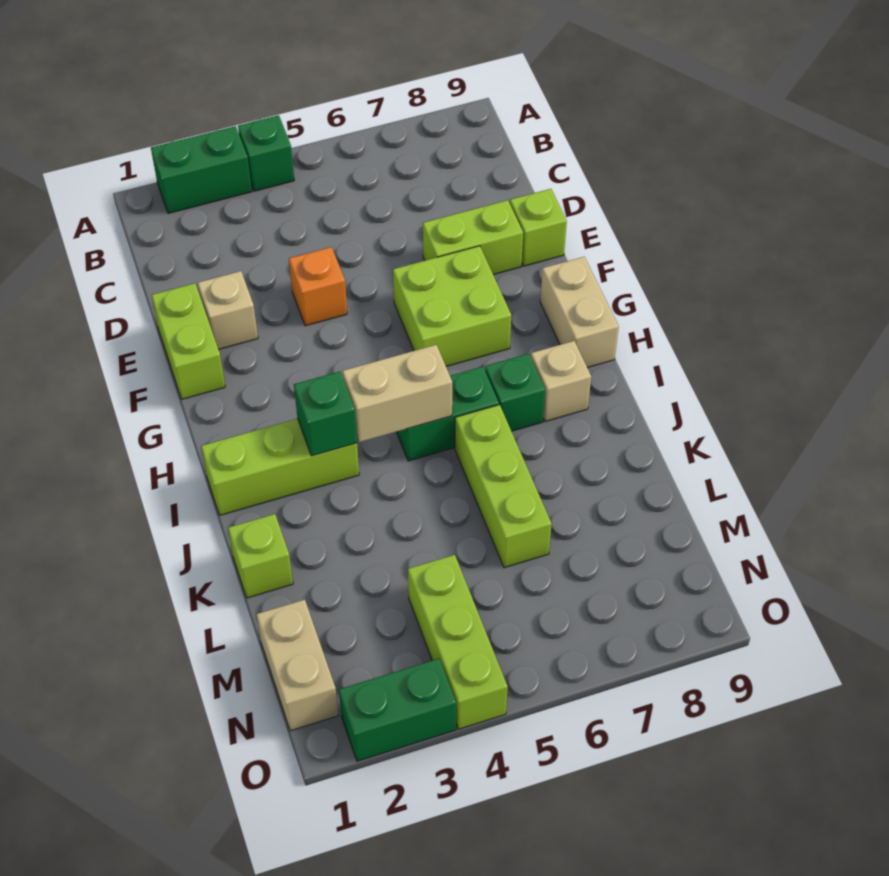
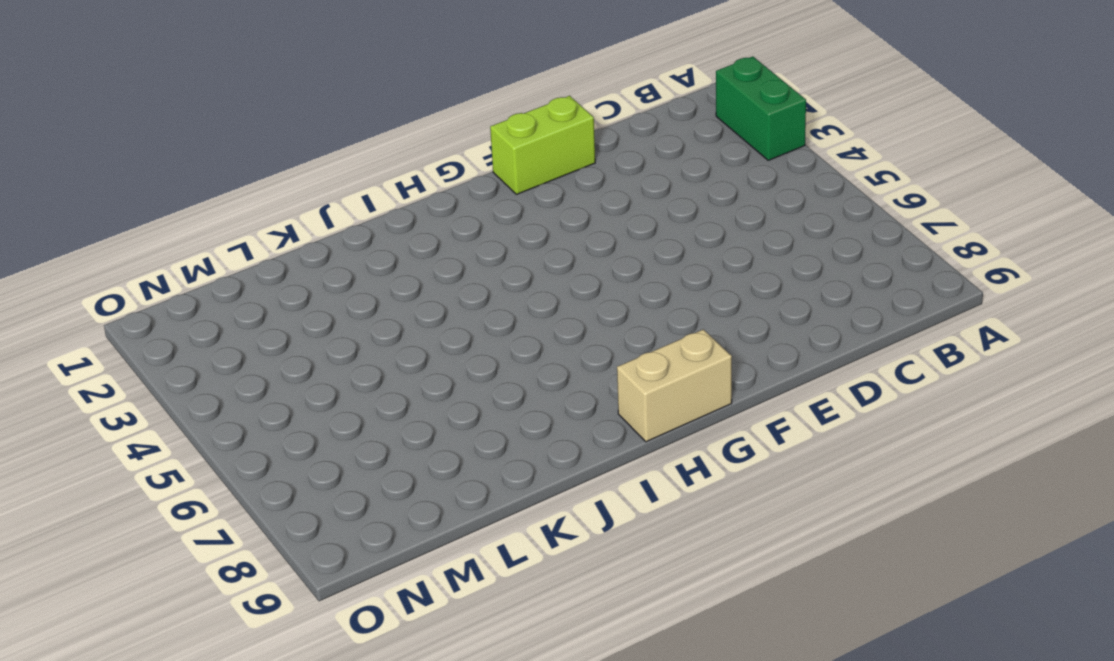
none -> green brick A4 level 1
none -> tan brick E2 level 1
none -> orange brick E4 level 1

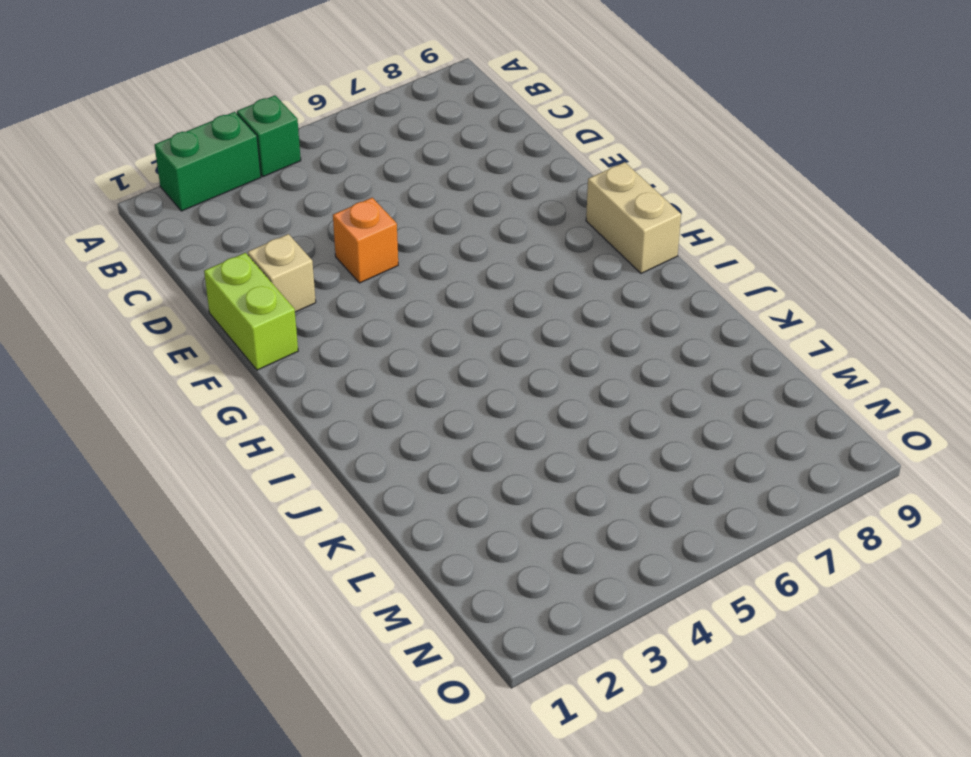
none -> lime brick E7:E8 level 1
none -> lime brick E9 level 1
none -> lime brick F6:G7 level 1

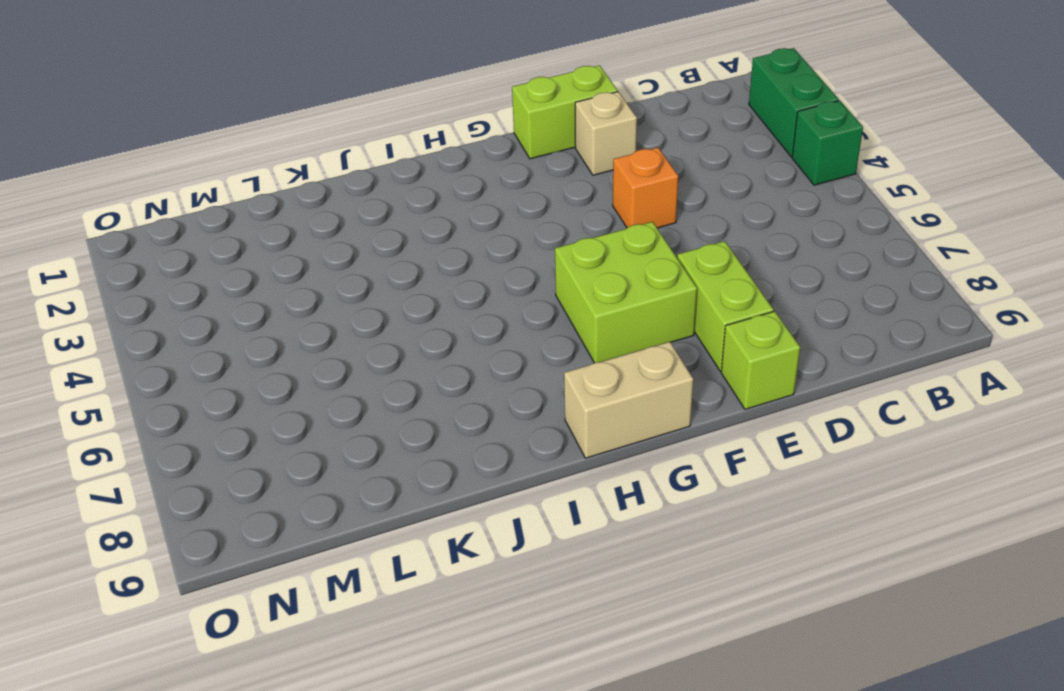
none -> lime brick I1:I3 level 1
none -> green brick I5:I6 level 1
none -> green brick I7 level 1

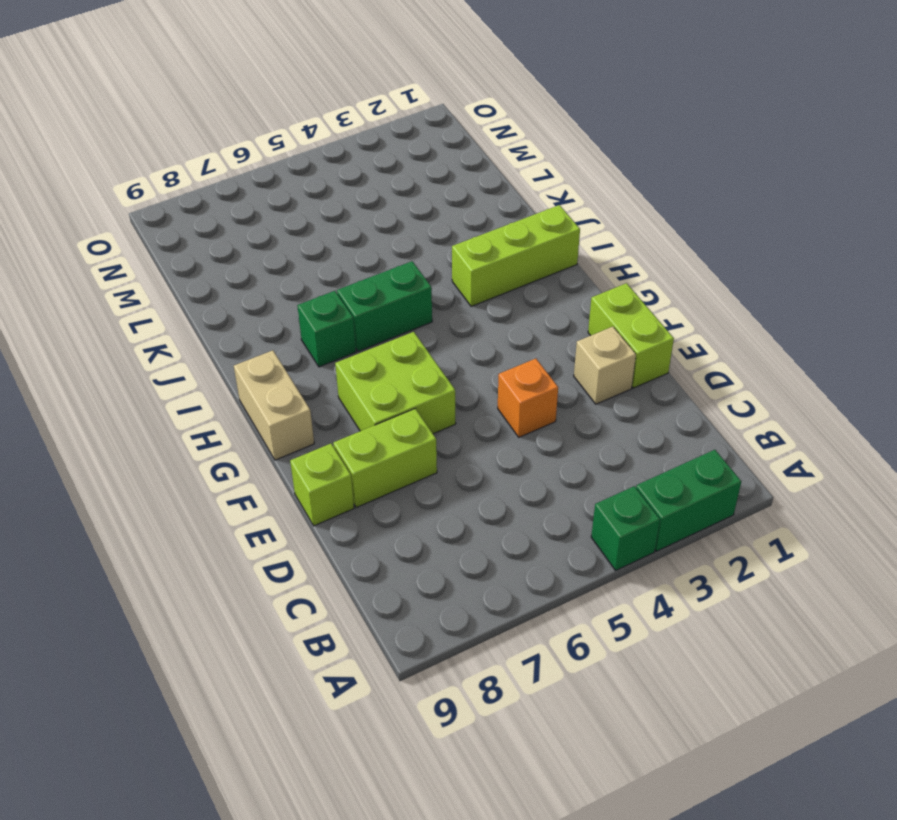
none -> tan brick I8 level 1
none -> lime brick J6:L6 level 1
none -> lime brick K1 level 1

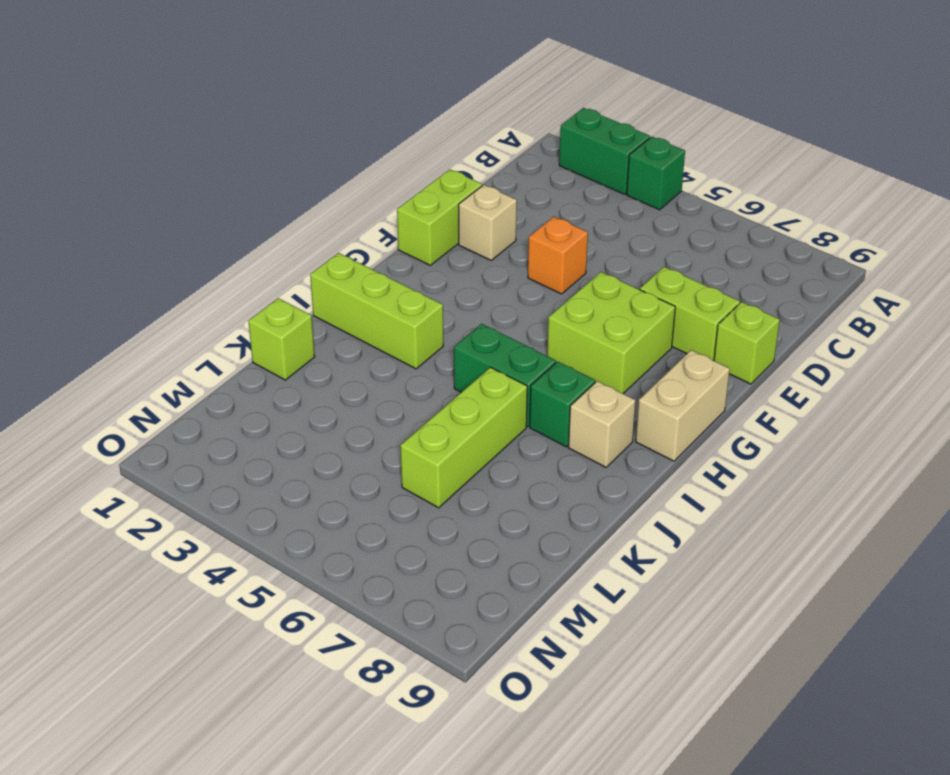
none -> tan brick M1:N1 level 1
none -> lime brick M4:O4 level 1
none -> green brick O2:O3 level 1

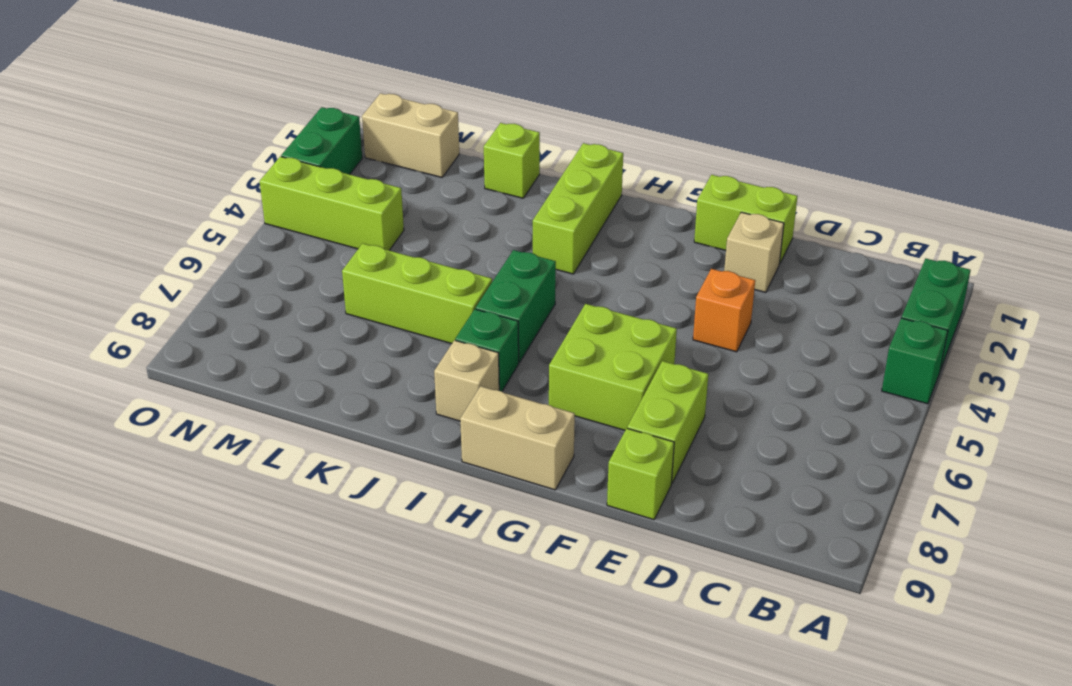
none -> green brick I3 level 2
none -> tan brick I4:I5 level 2

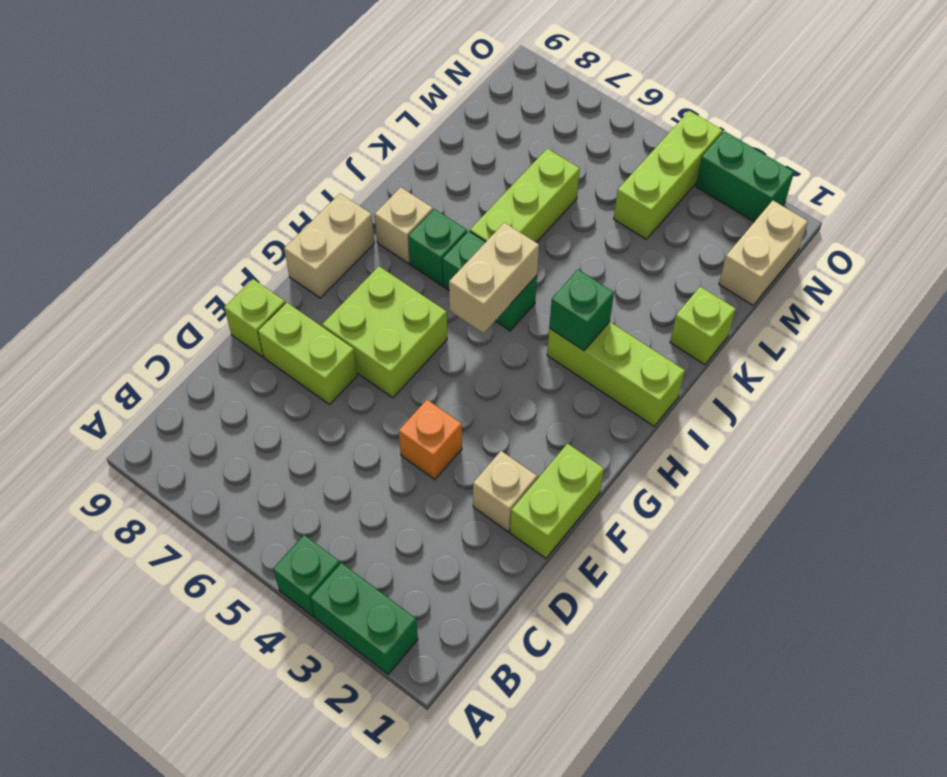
tan brick H5:I5 level 2 -> tan brick I4:I5 level 2

